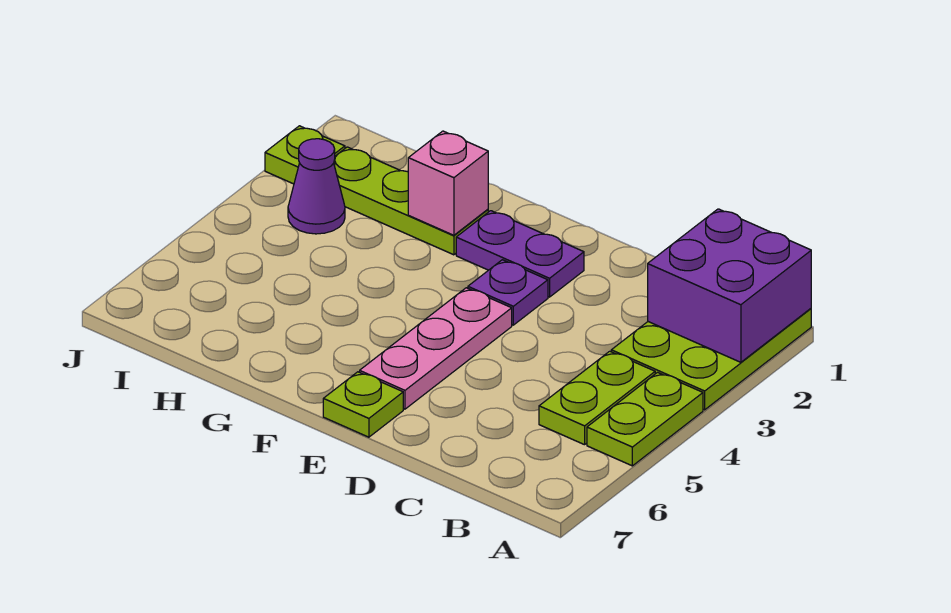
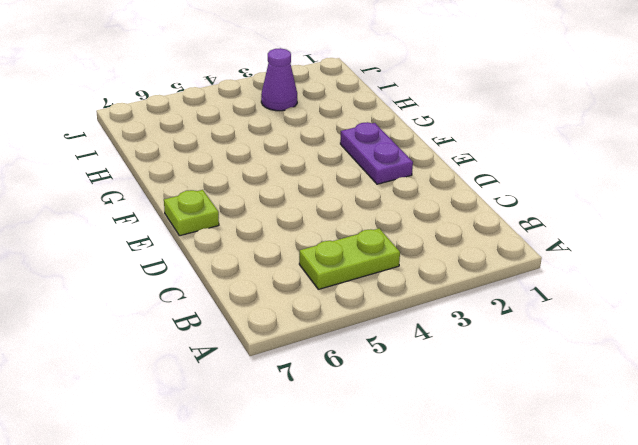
none -> lime plate A1:B3 level 1
none -> lime plate A4:A5 level 1
none -> purple plate E3 level 1

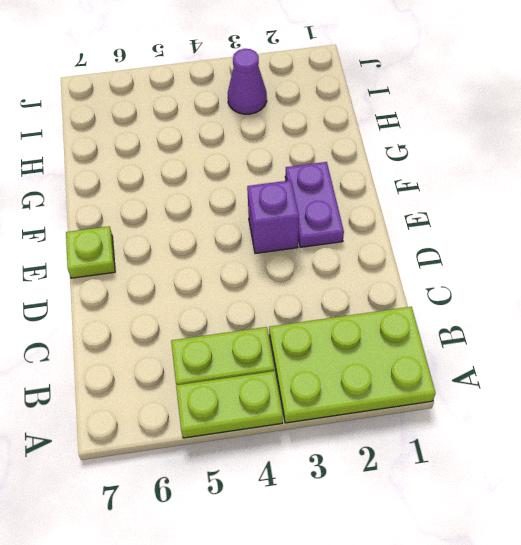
purple brick E3 level 1 -> purple plate E3 level 1
none -> pink plate E4:E6 level 1
none -> lime plate G2:I2 level 1
none -> lime plate J2 level 1

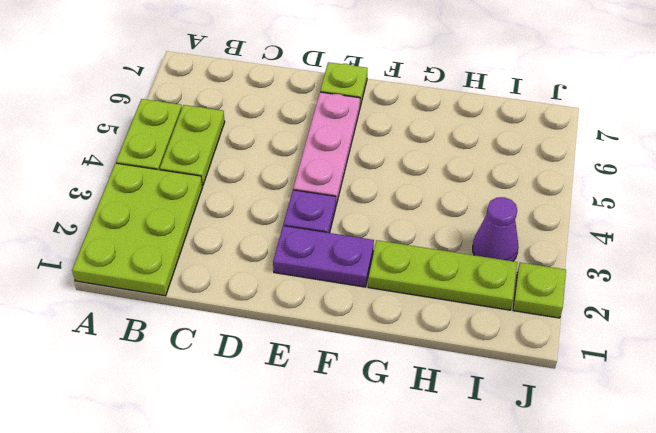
none -> purple brick A1:B2 level 2
none -> pink brick G2 level 2

